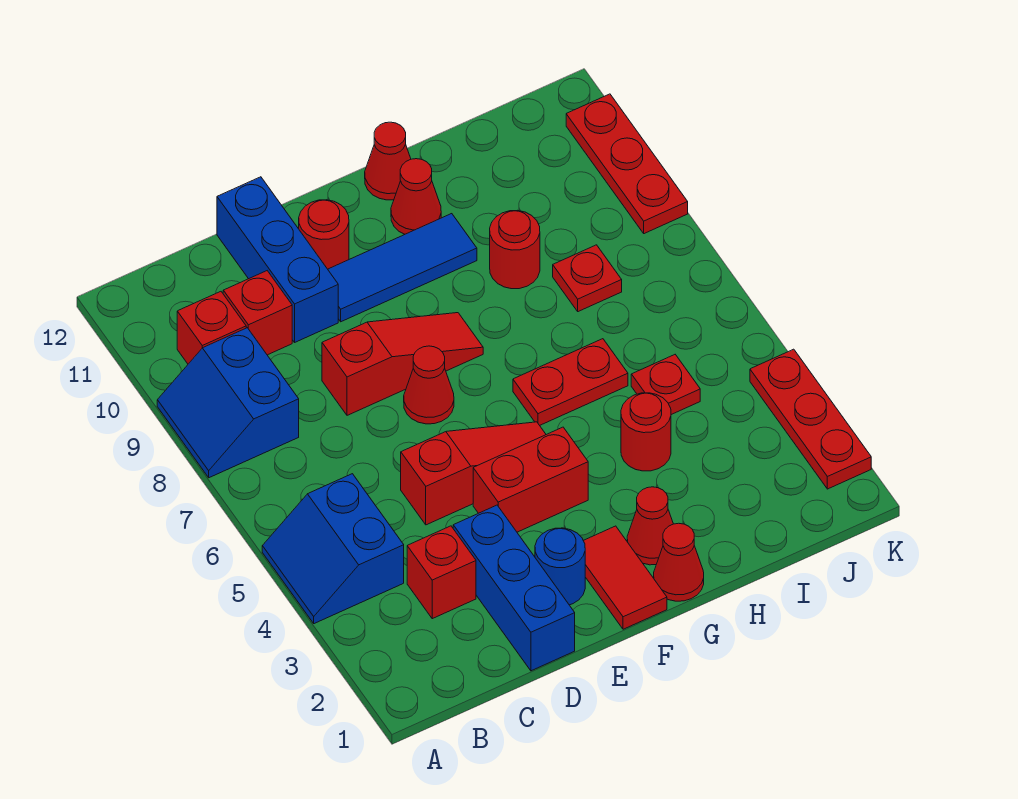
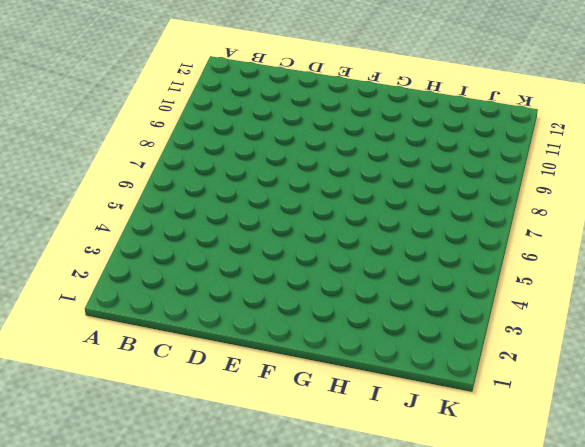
none -> blue slope A4:B5 level 1 top B
none -> blue slope A8:B9 level 1 top B
none -> red brick B10 level 1

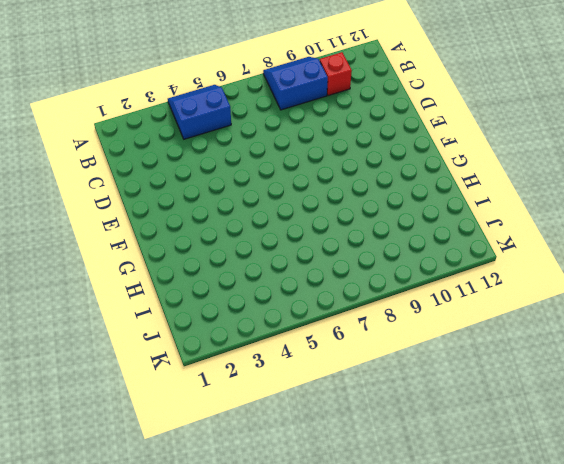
none -> red brick C3 level 1
none -> red brick C10 level 1
none -> blue brick D1:D3 level 1

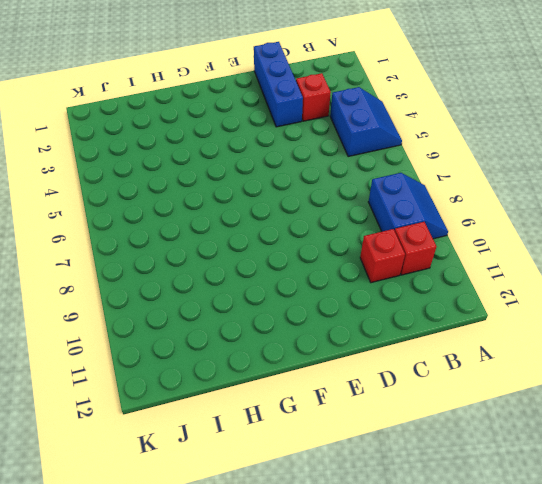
none -> red slope D5:F5 level 1 top D
none -> red slope D8:F8 level 1 top D
none -> blue brick D10:D12 level 1

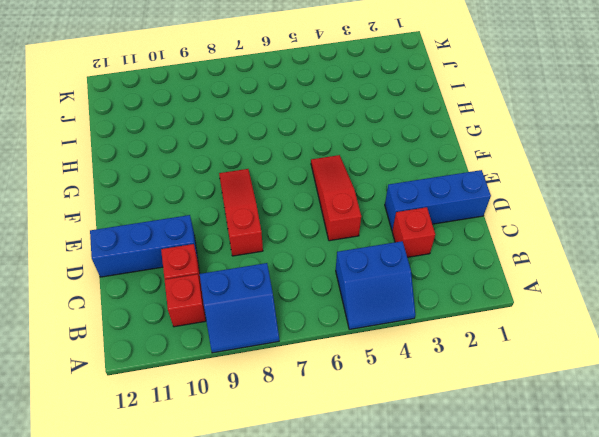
none -> blue round brick E2 level 1
none -> red brick E4:F4 level 1
none -> red cone E7 level 1

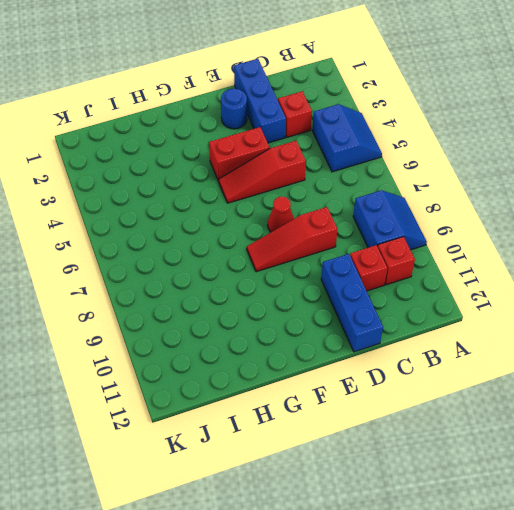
none -> blue tile E10:G10 level 1
none -> red round brick E11 level 1
none -> red tile F1:F2 level 1

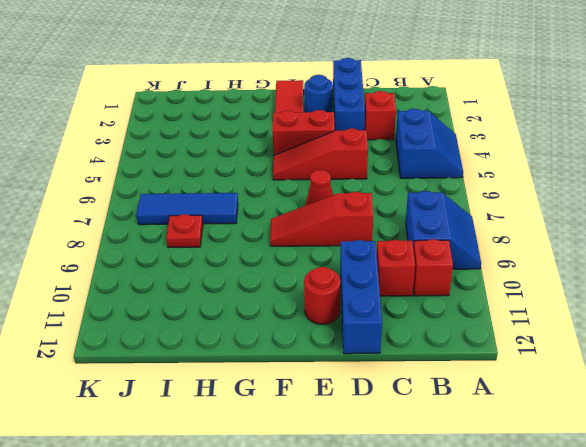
blue tile H7:J7 level 1 -> blue tile E10:G10 level 1
none -> red cone G1 level 1
none -> red cone G2 level 1
none -> red plate G6:H6 level 1

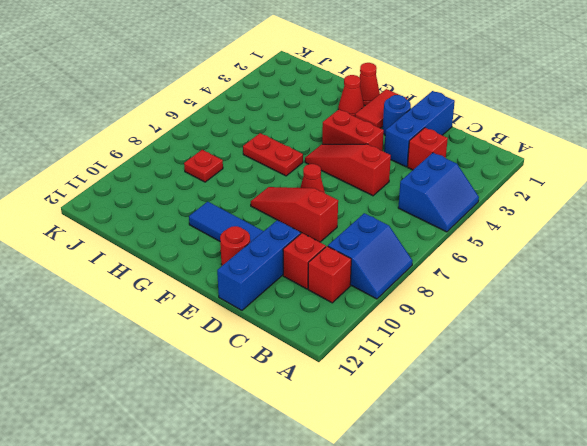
none -> red cone G11 level 1
none -> red cone G12 level 1
none -> red round brick H4 level 1

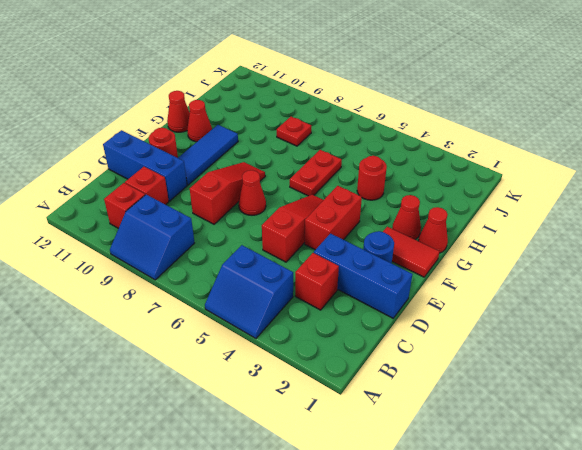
none -> red round brick H9 level 1
none -> red plate I5 level 1
none -> red plate K2:K4 level 1

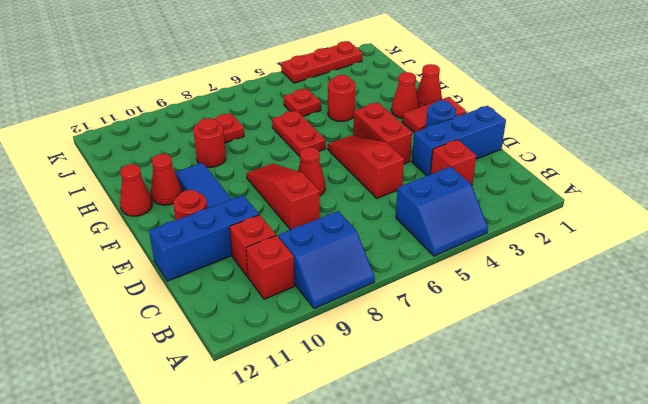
none -> red plate K9:K11 level 1

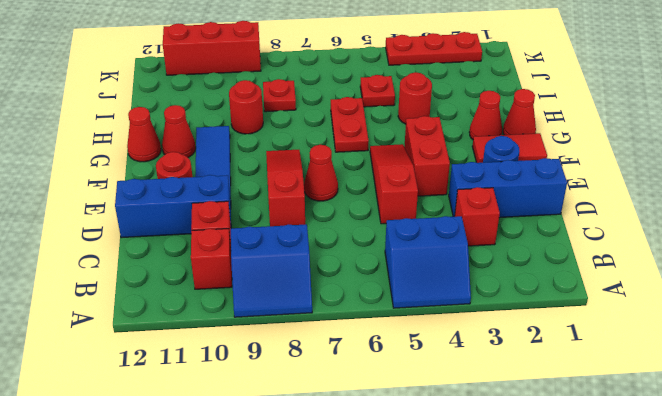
red brick K9:K11 level 1 -> red plate K9:K11 level 1

